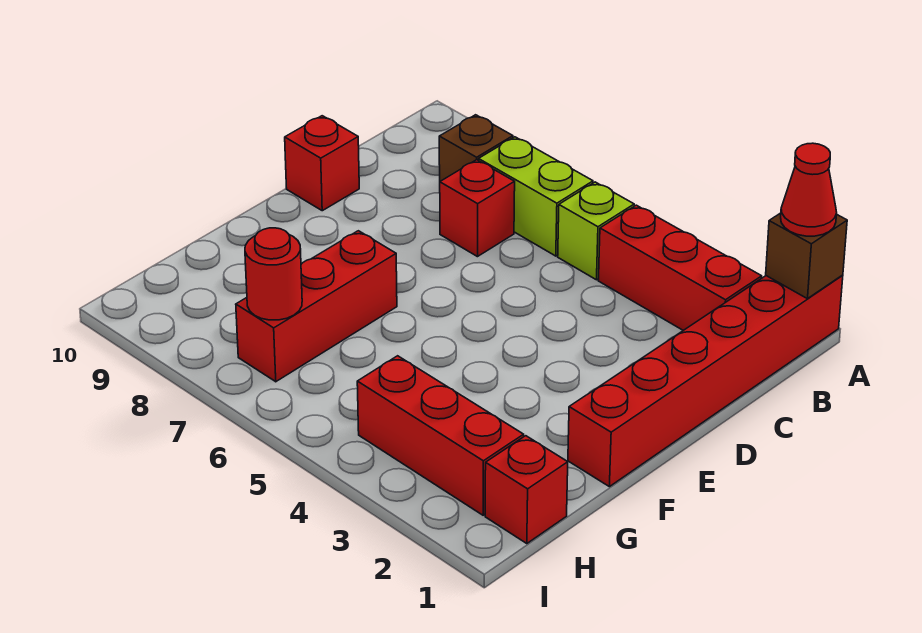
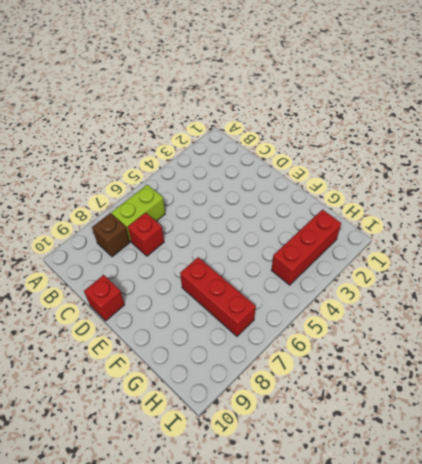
none -> red brick A1:F1 level 1
none -> red brick B2:B4 level 1
none -> lime brick B5 level 1

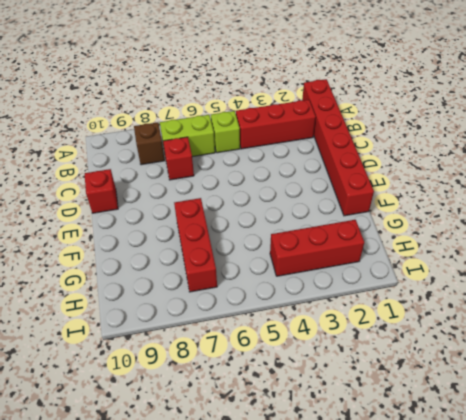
none -> red brick H1 level 1
none -> brown brick A1 level 2
none -> red round brick H7 level 2

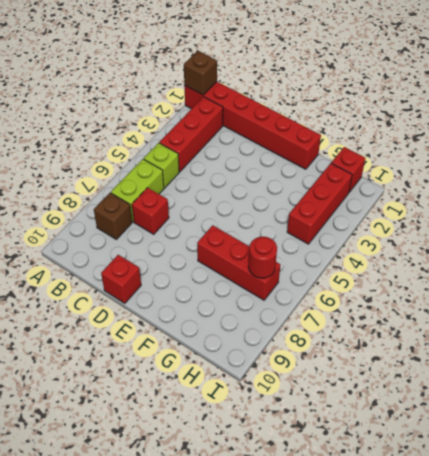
none -> red cone A1 level 3

